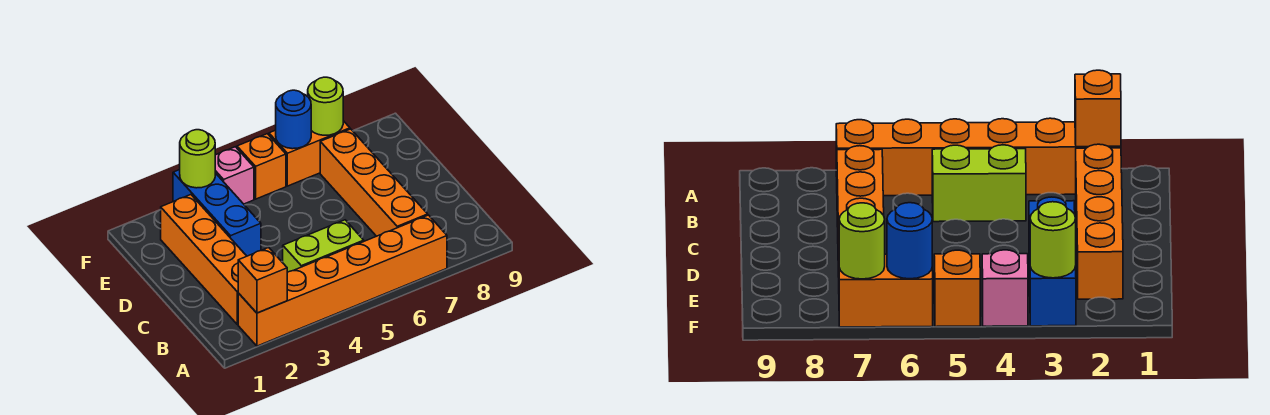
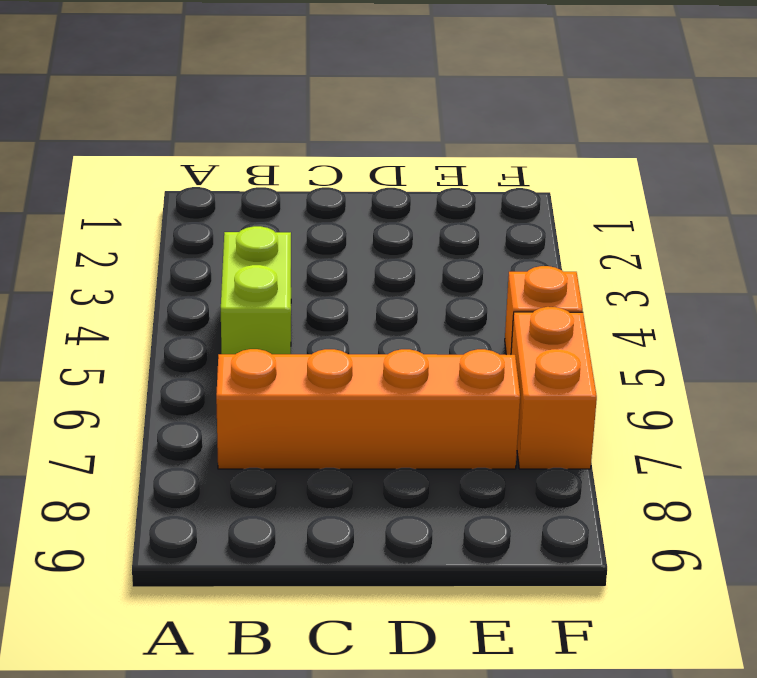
none -> orange brick A2:A7 level 1
none -> orange brick B2:E2 level 1
none -> blue brick D3:F3 level 1

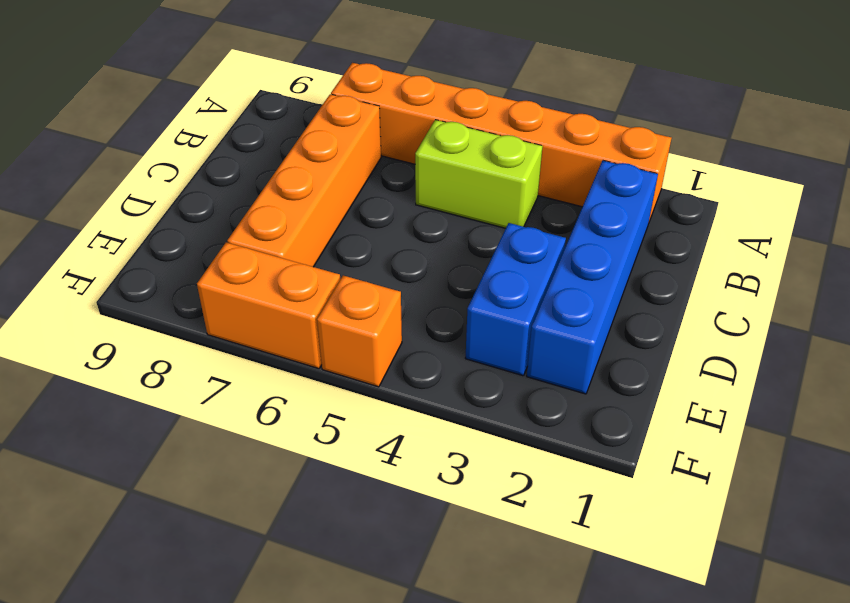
blue brick B2:E2 level 1 -> orange brick B2:E2 level 1
blue brick D3:E3 level 1 -> blue brick D3:F3 level 1
none -> pink brick F4 level 1
none -> orange brick A2 level 2
none -> lime round brick F3 level 2

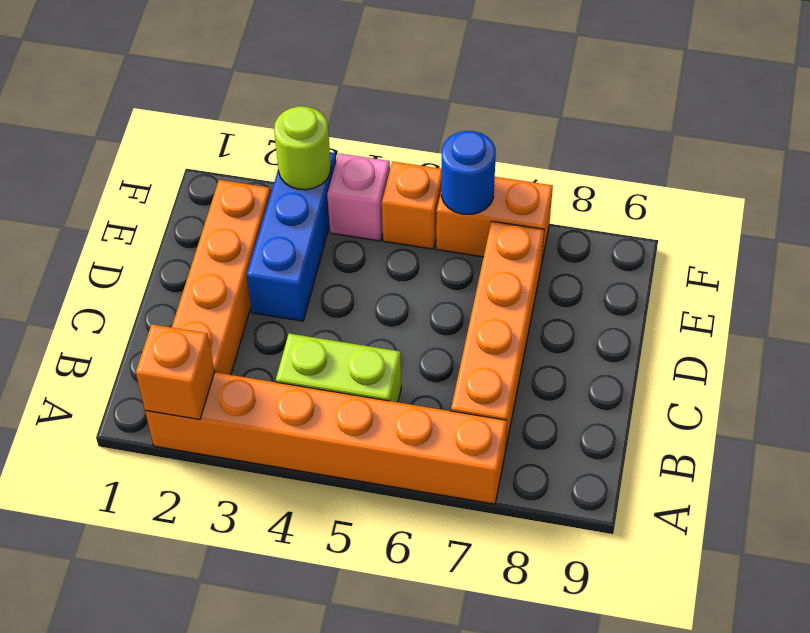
none -> lime round brick F7 level 2

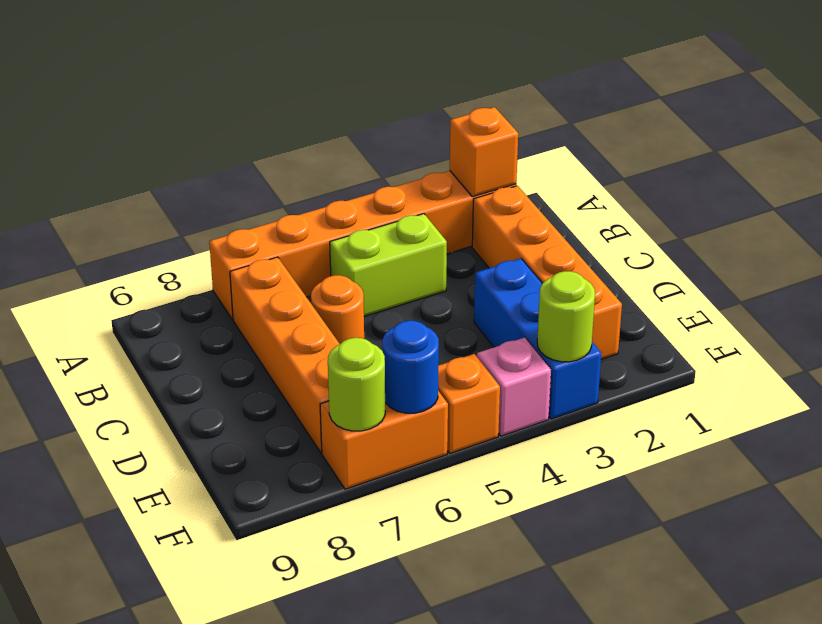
orange round brick C6 level 1 -> none

